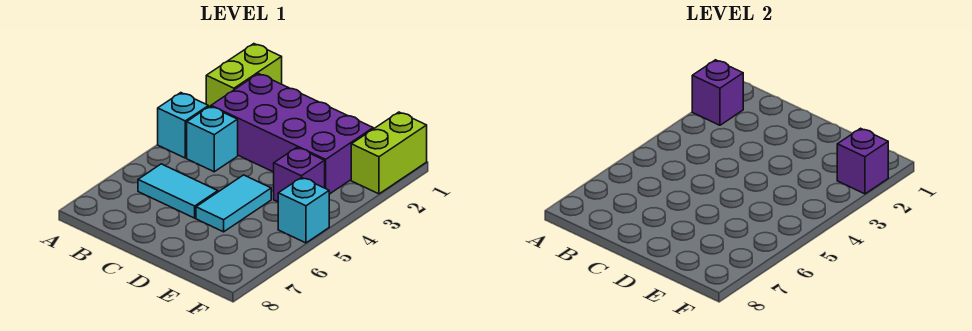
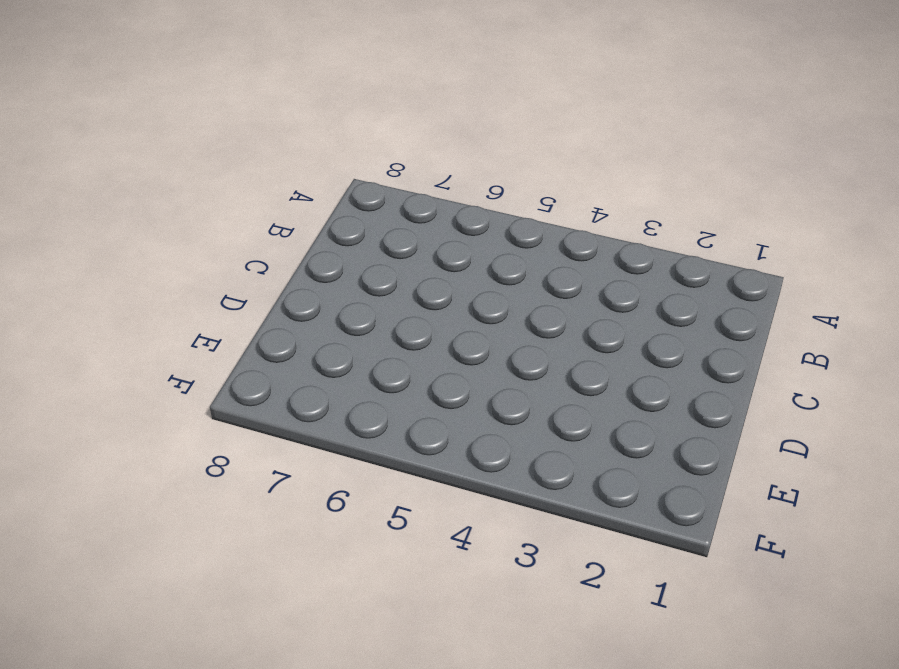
none -> lime brick A1:A2 level 1
none -> cyan brick A4 level 1

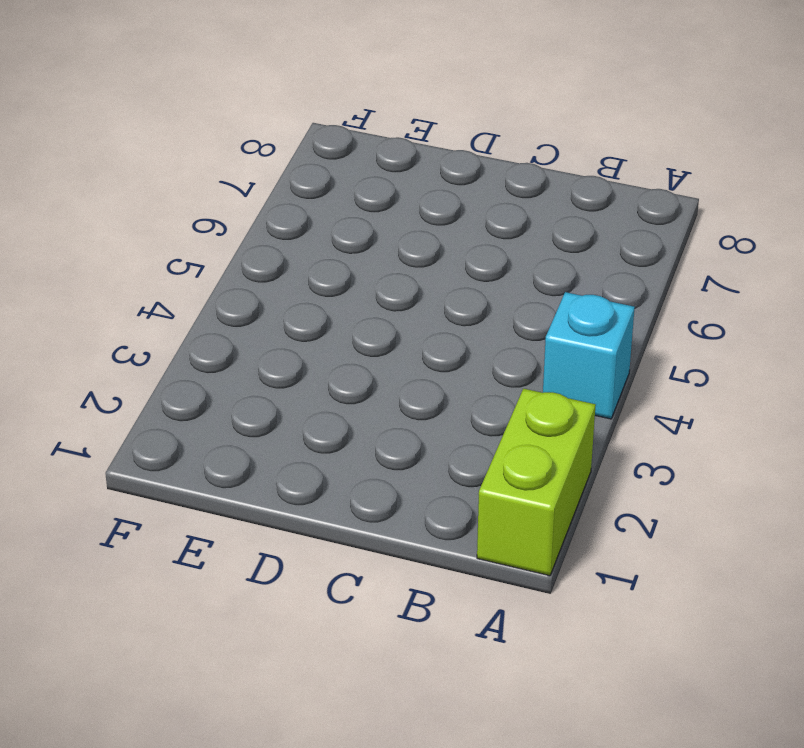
none -> purple brick B2:E3 level 1
none -> cyan brick B4 level 1

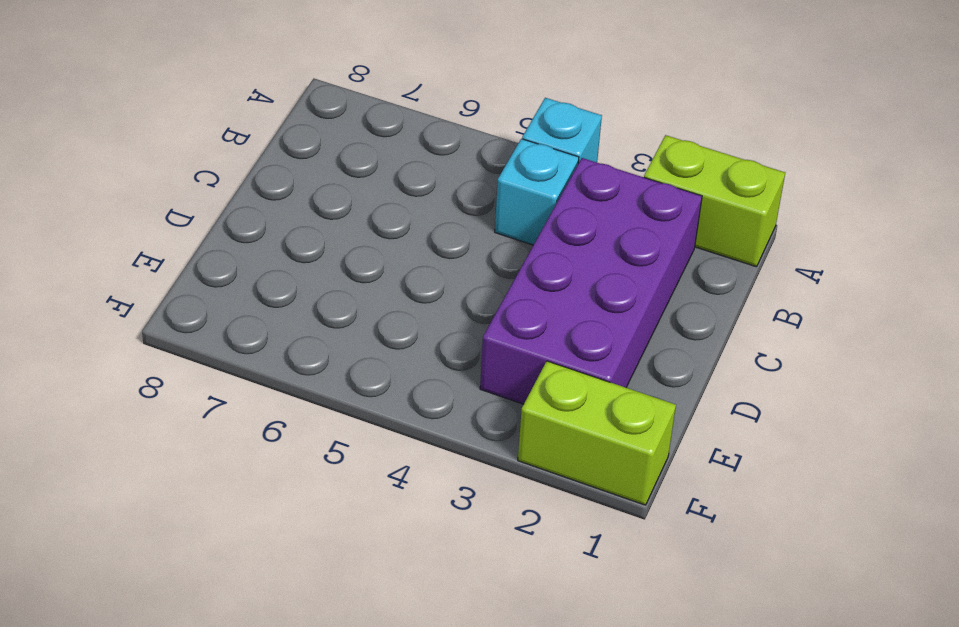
none -> cyan tile B6:C6 level 1
none -> cyan tile D5:D6 level 1

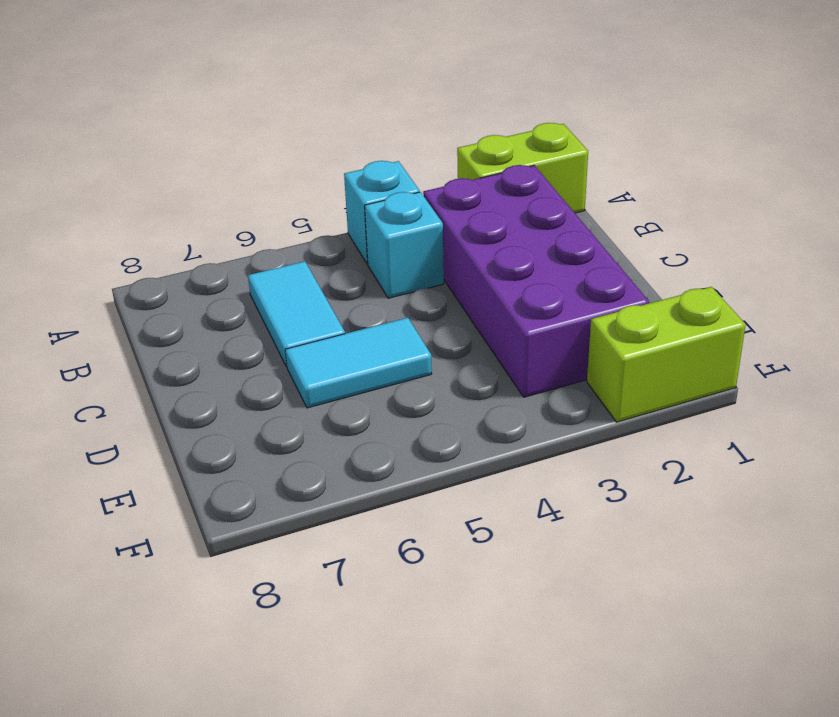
none -> purple brick E4 level 1
none -> cyan brick F5 level 1

